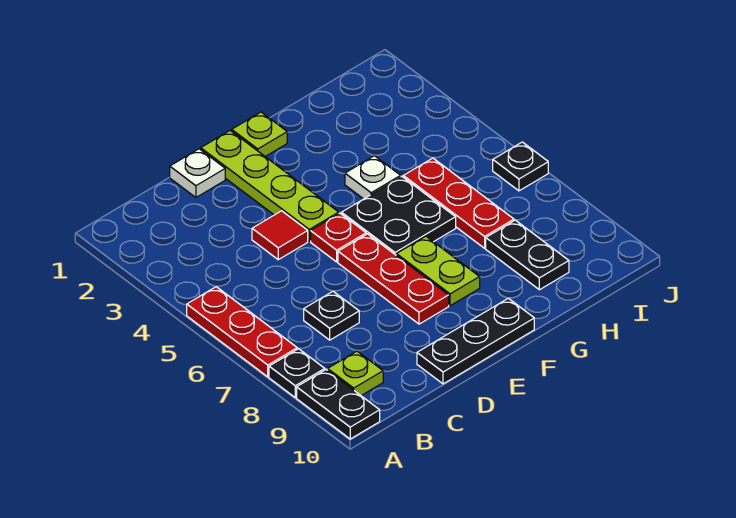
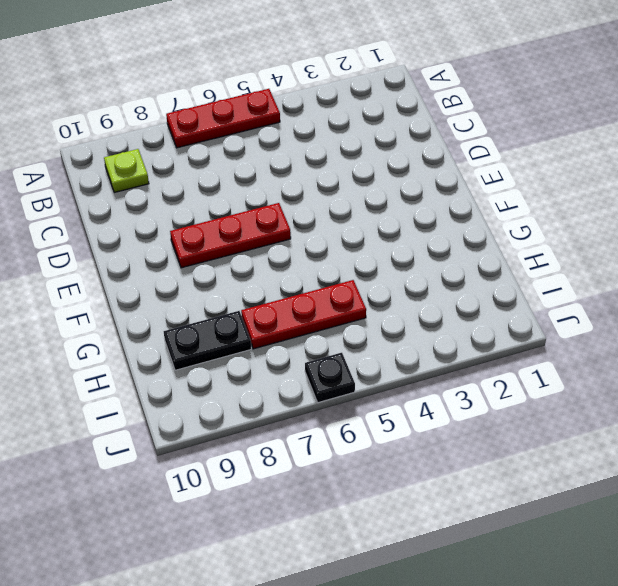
none -> black plate A8 level 1
none -> black plate A9:A10 level 1
none -> black plate C7 level 1

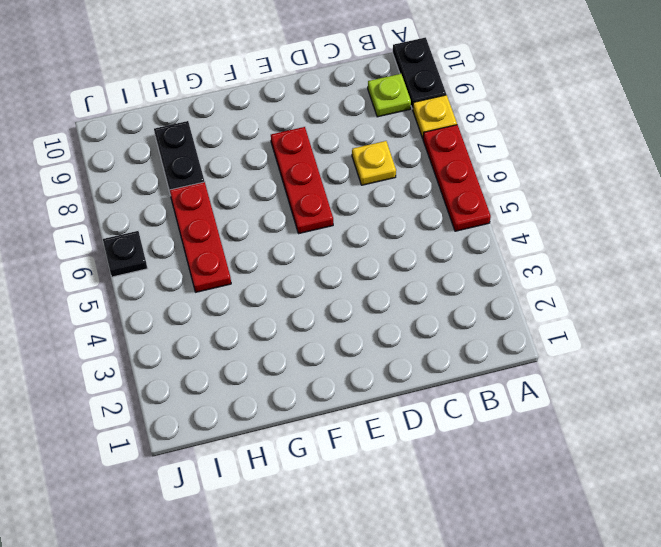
yellow plate A8 level 1 -> black plate A8 level 1
yellow plate C7 level 1 -> black plate C7 level 1
none -> white plate D1 level 1
none -> red tile D4 level 1
none -> black plate D10:F10 level 1

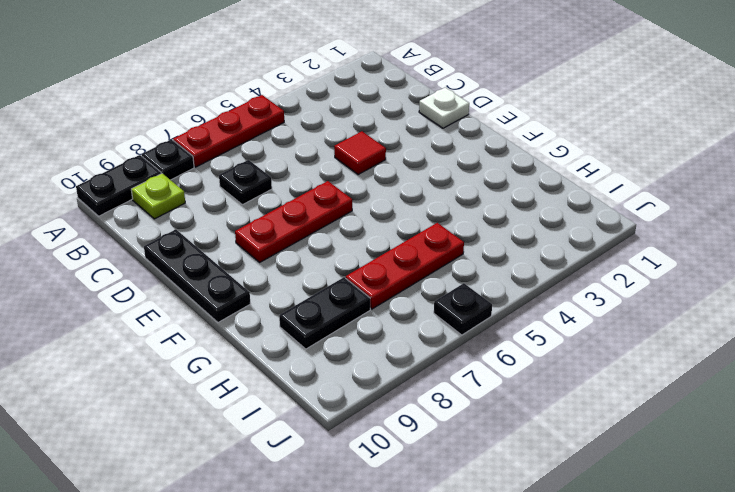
none -> lime plate E1:E4 level 1
none -> red plate E5 level 1
none -> lime plate F1 level 1

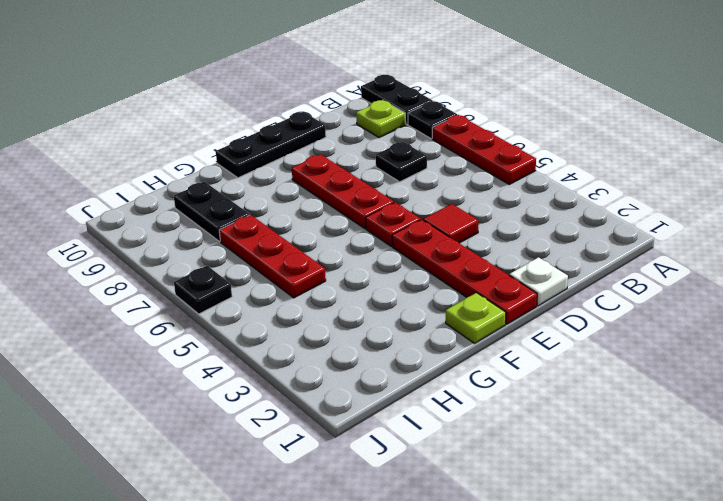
red plate E1:E4 level 1 -> lime plate E1:E4 level 1
none -> black plate F5:G6 level 1
none -> lime plate F7:F8 level 1
none -> white plate G4 level 1

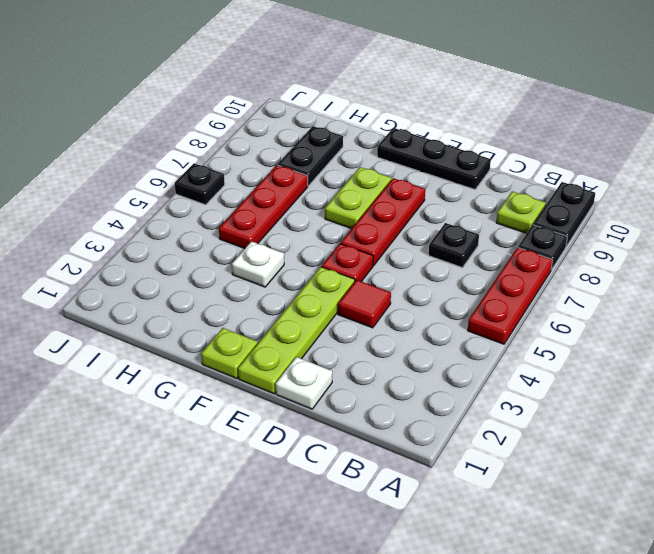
none -> black plate F5:G6 level 1

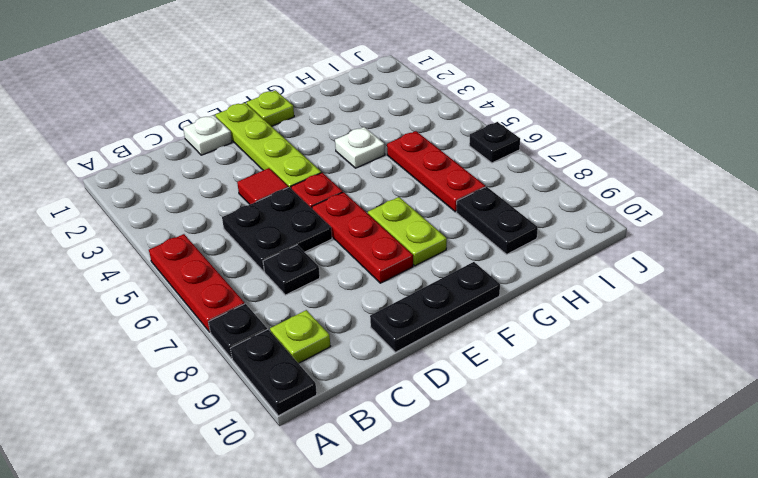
black plate C5:D6 level 1 -> black plate F5:G6 level 1

